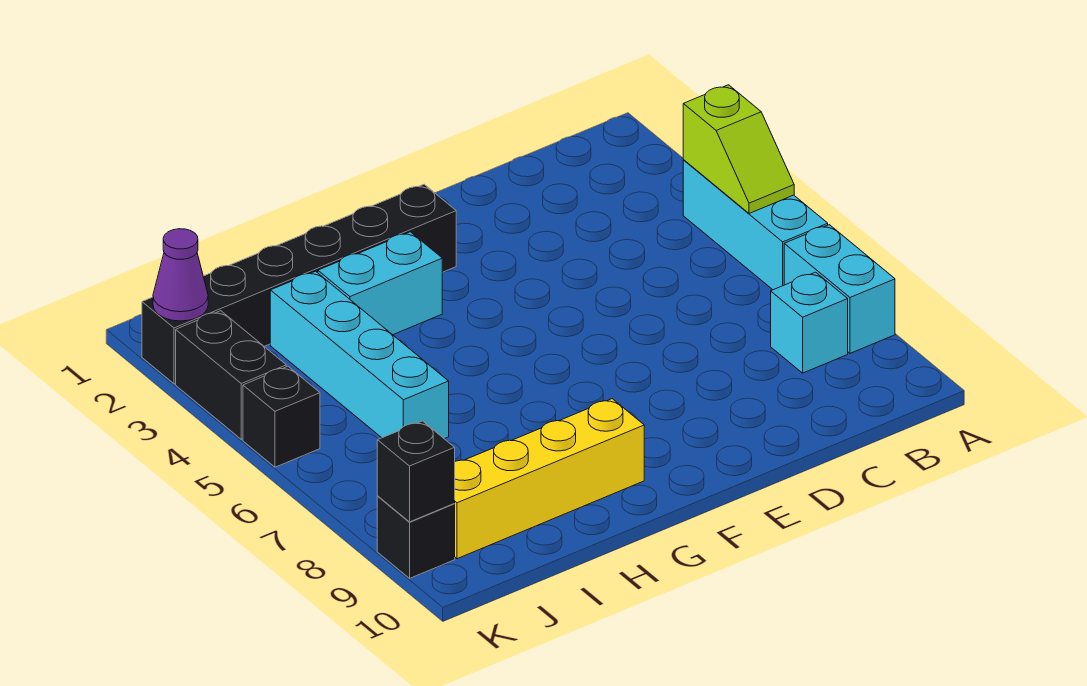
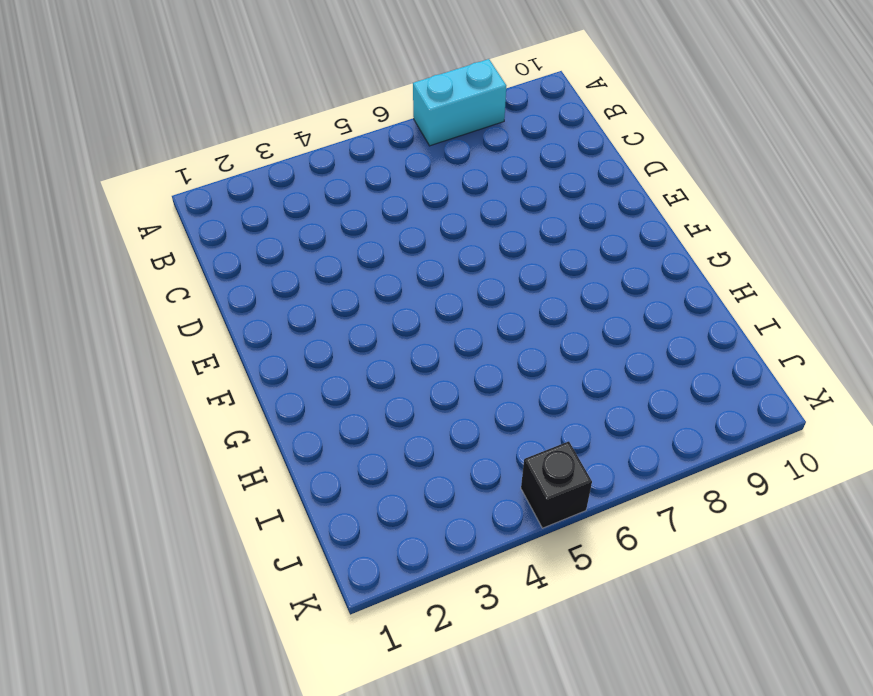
none -> cyan brick A4:A6 level 1
none -> cyan brick B8 level 1
none -> black brick F2:K2 level 1

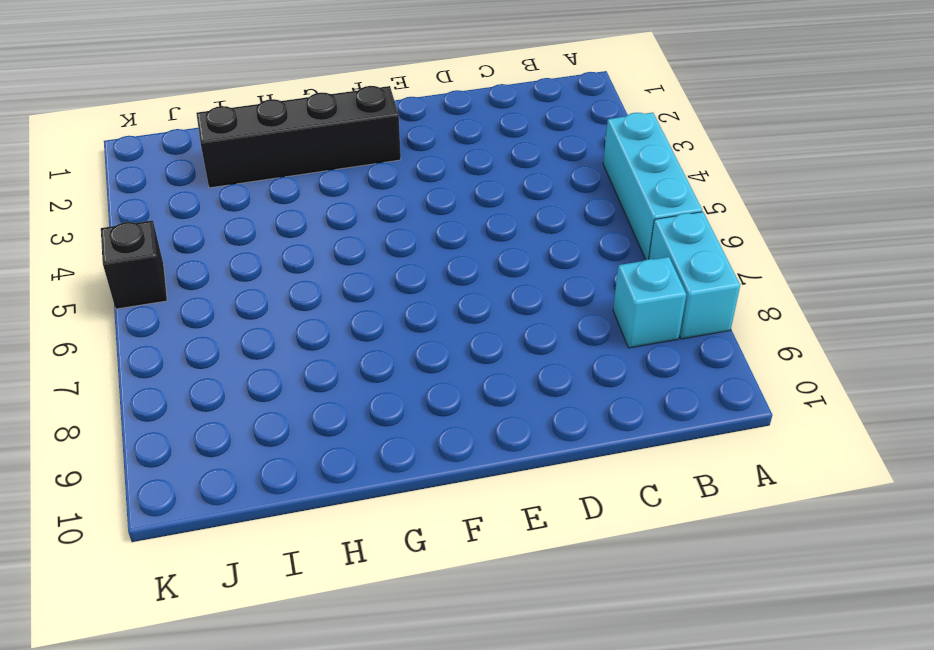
black brick F2:I2 level 1 -> black brick F2:K2 level 1
none -> cyan brick G3:H3 level 1
none -> yellow brick G9:J9 level 1
none -> cyan brick I3:I6 level 1

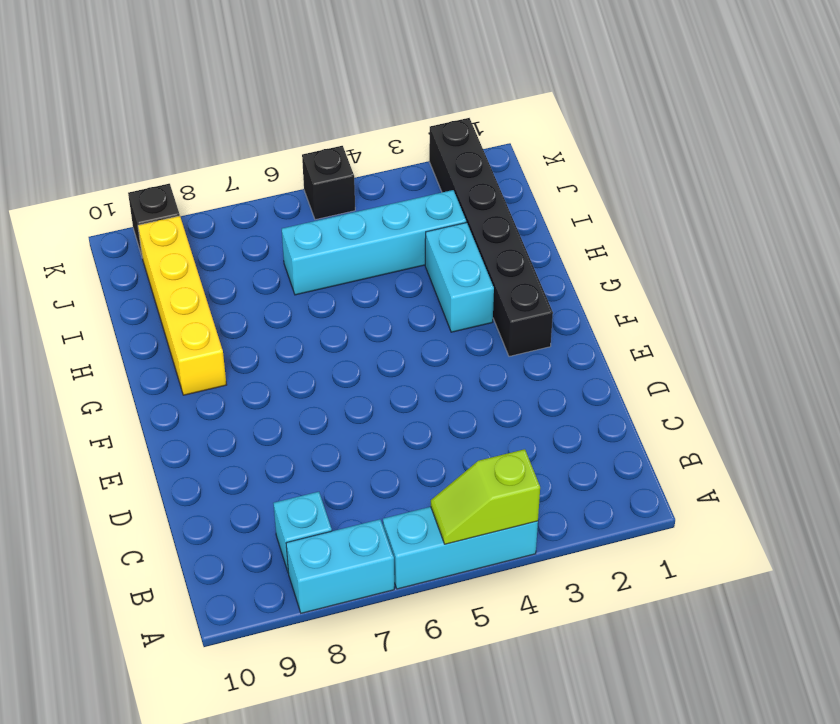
none -> black brick K3:K4 level 1
none -> purple cone K2 level 2
none -> black brick K9 level 2

